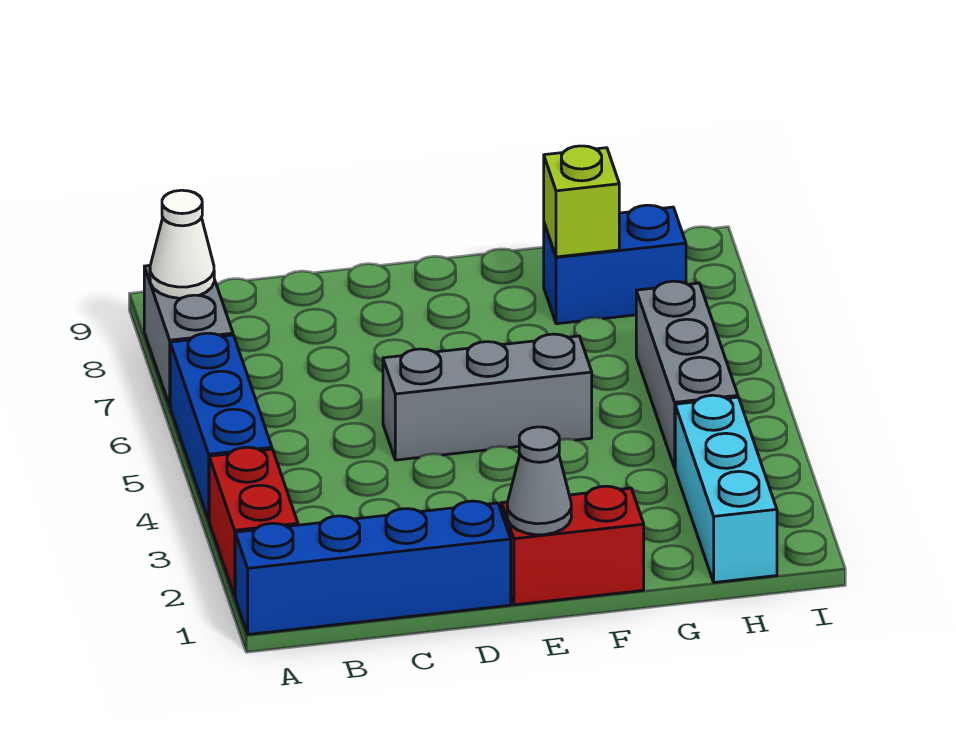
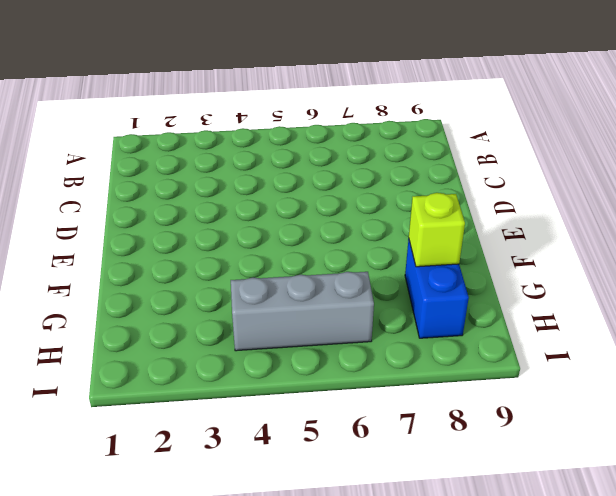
none -> blue brick A1:D1 level 1
none -> red brick A2:A3 level 1
none -> blue brick A4:A6 level 1

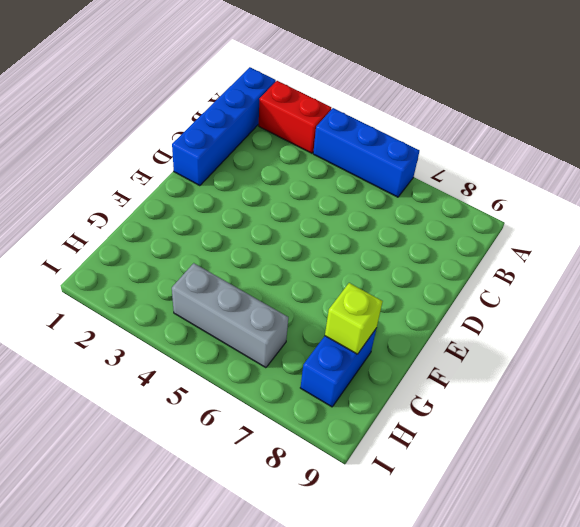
none -> grey brick A7:A8 level 1
none -> grey brick D5:F5 level 1
none -> red brick E1:F1 level 1

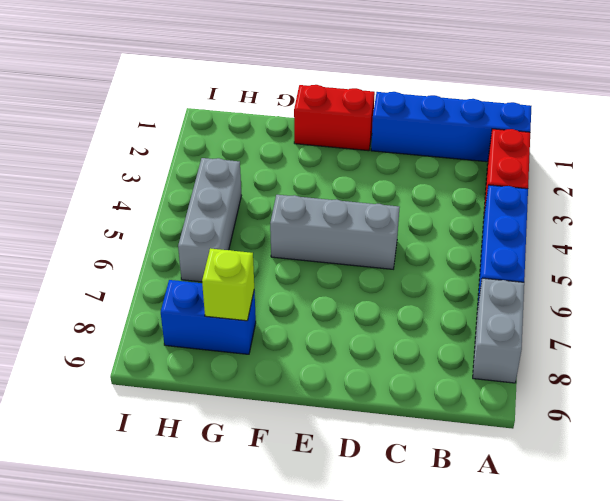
none -> cyan brick H1:H3 level 1
none -> white cone A8 level 2
none -> grey cone E1 level 2

